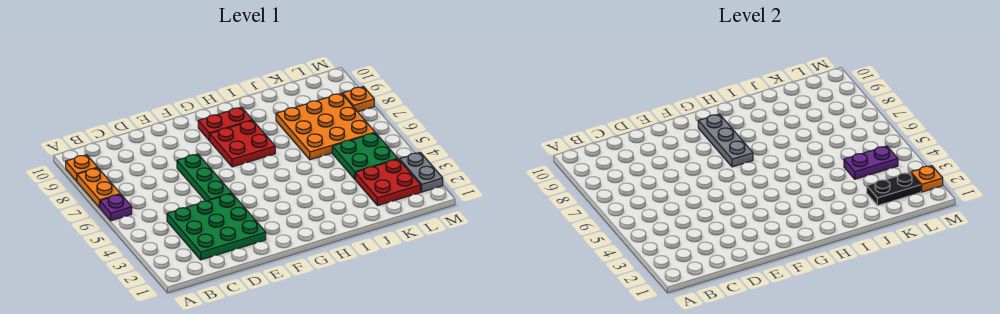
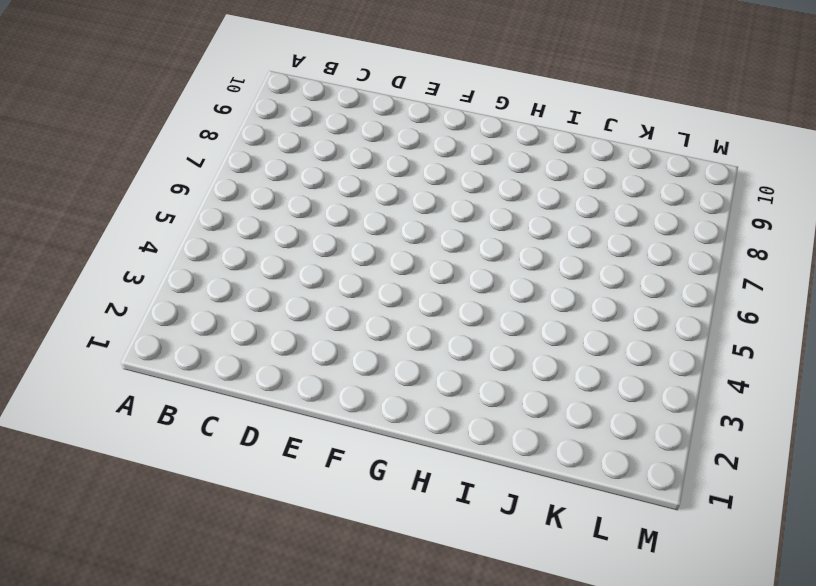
none -> purple plate A6 level 1
none -> orange plate A7:A8 level 1
none -> orange plate A9 level 1

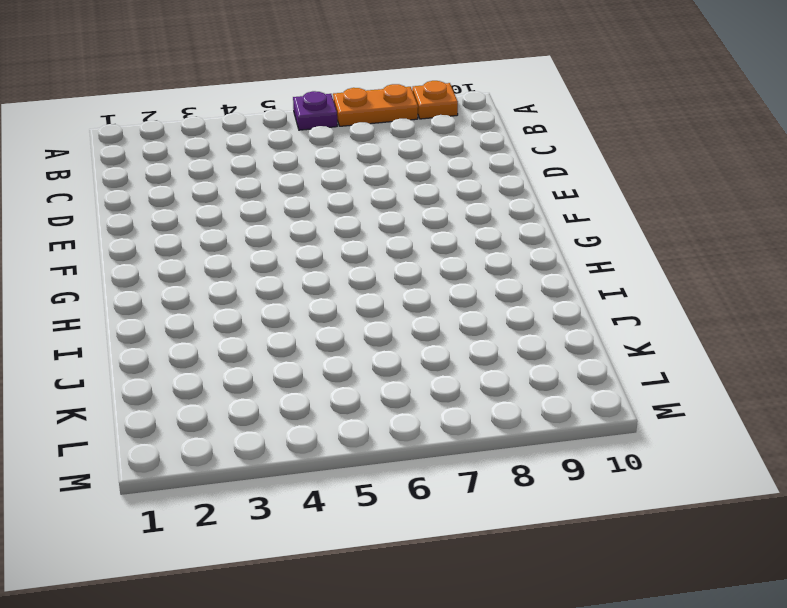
none -> green plate C2:E4 level 1
none -> green plate E5:E7 level 1
none -> red plate G7:H8 level 1

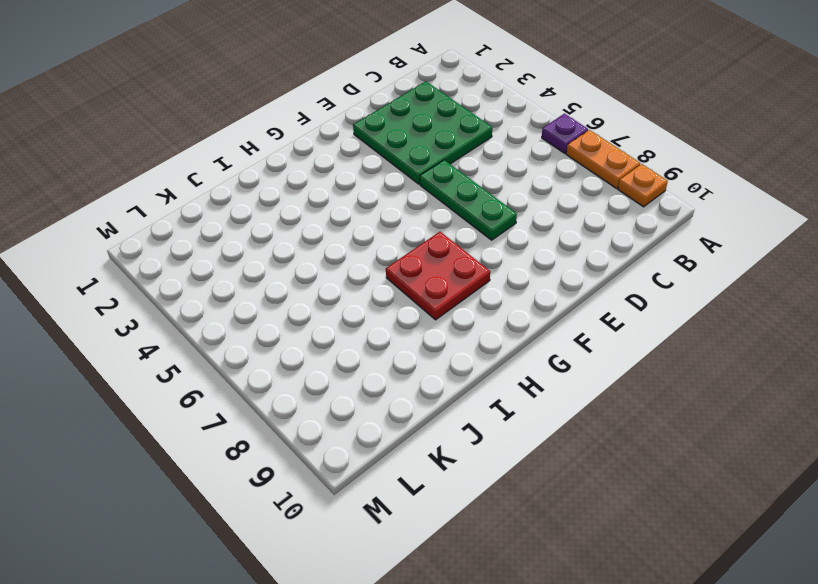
none -> red plate G9:H9 level 1
none -> orange plate J6:L8 level 1
none -> red plate K2:L3 level 1

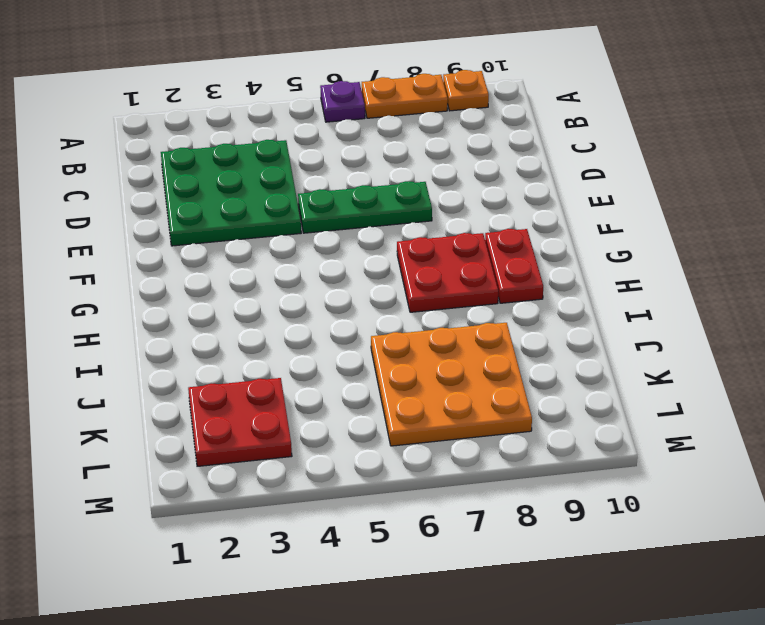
none -> green plate K4:L5 level 1
none -> grey plate M2:M3 level 1
none -> orange plate M8 level 1

